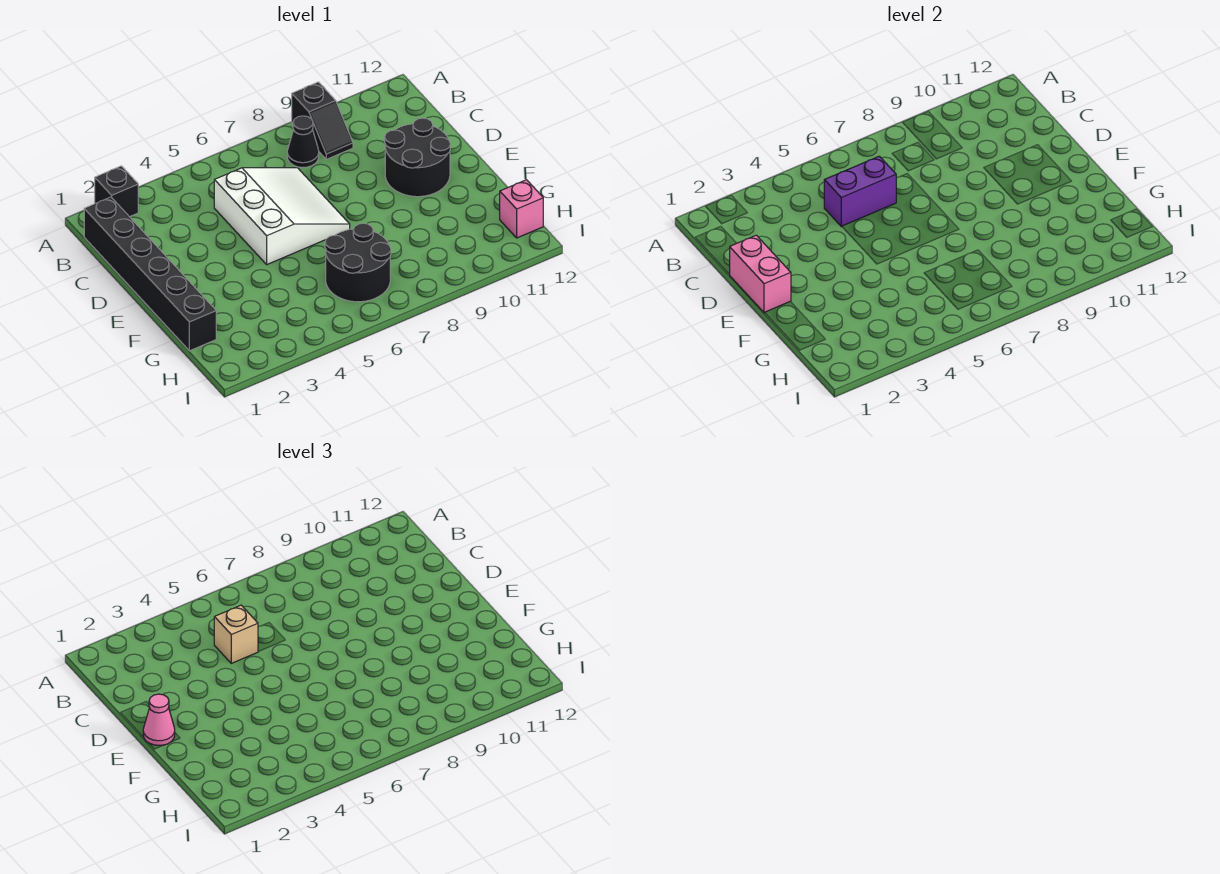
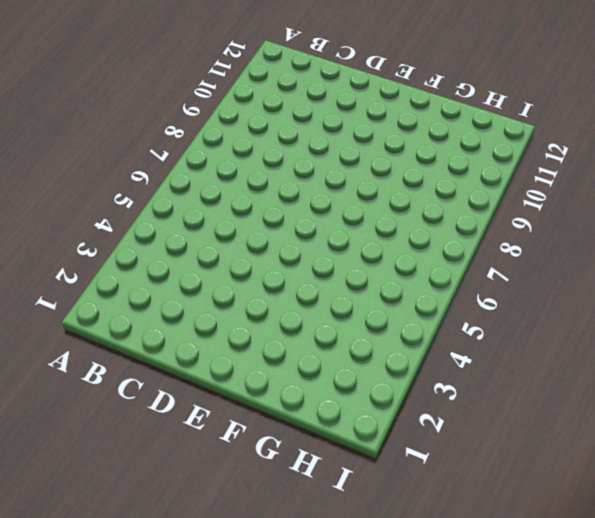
none -> black brick A2 level 1
none -> black slope A9:B9 level 1 top A
none -> black brick B1:G1 level 1

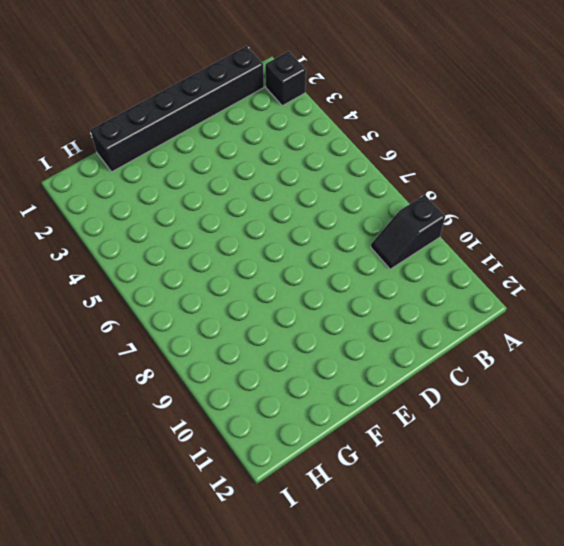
none -> black cone B8 level 1
none -> white slope C5:E7 level 1 top 5
none -> black round brick D10:E11 level 1

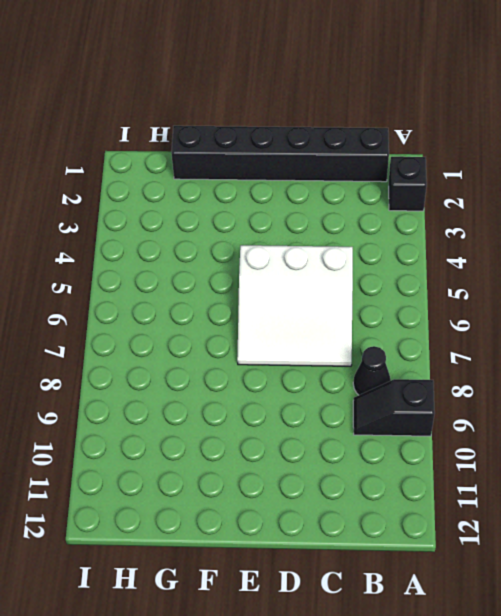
none -> black round brick D10:E11 level 1
none -> black round brick G6:H7 level 1
none -> pink brick H12 level 1

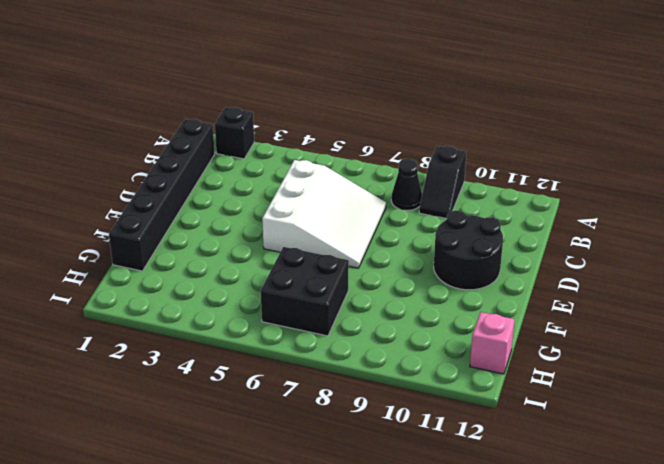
black brick G6:H7 level 1 -> black round brick G6:H7 level 1
none -> purple brick C5:C6 level 2
none -> pink brick D1:E1 level 2
none -> tan brick C5 level 3

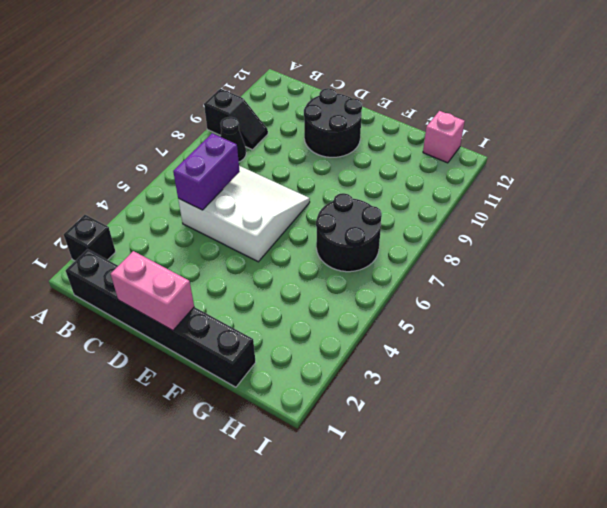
none -> tan brick C5 level 3
none -> pink cone E1 level 3

